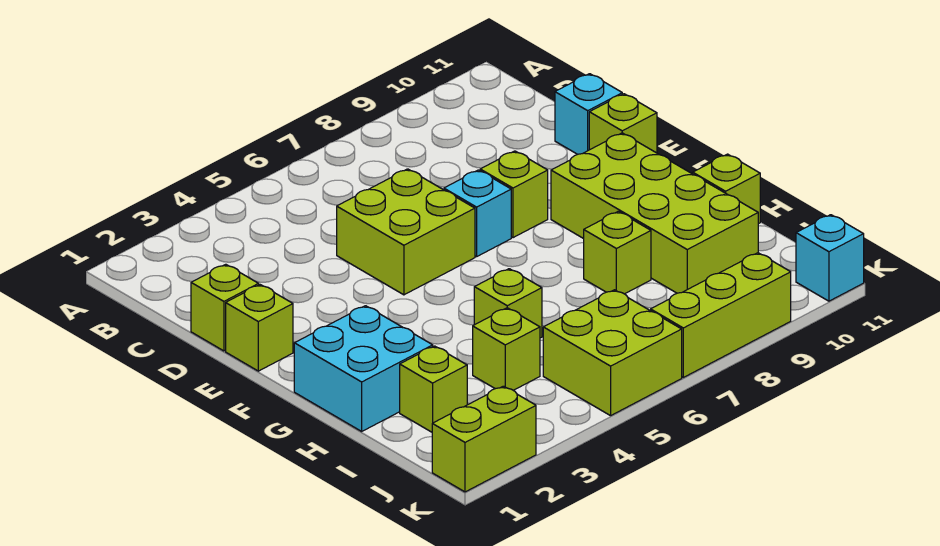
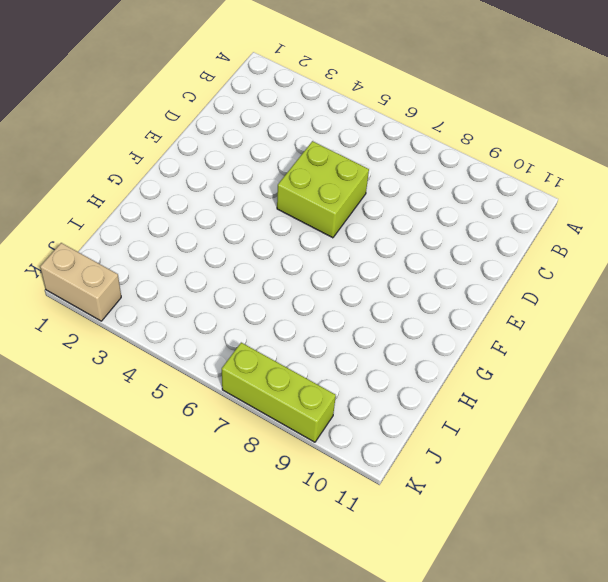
tan brick K1:K2 level 1 -> lime brick K1:K2 level 1
none -> lime brick D1 level 1
none -> cyan brick D11 level 1
none -> lime brick E1 level 1

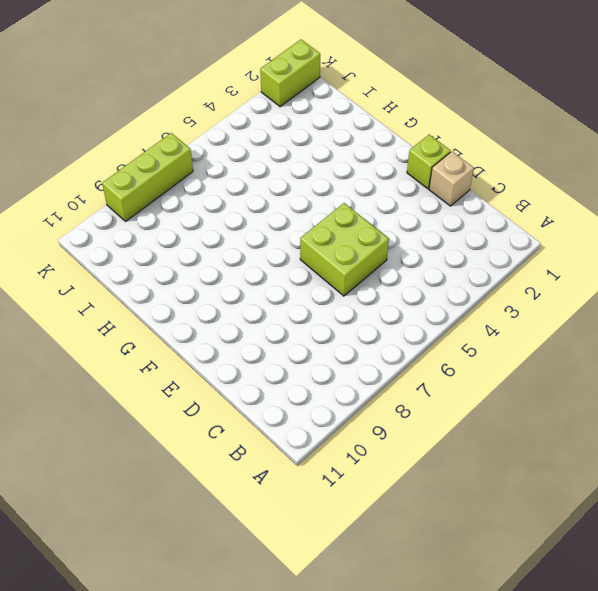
tan brick D1 level 1 -> lime brick D1 level 1
none -> cyan brick D11 level 1
none -> cyan brick E7 level 1
none -> lime brick E8 level 1

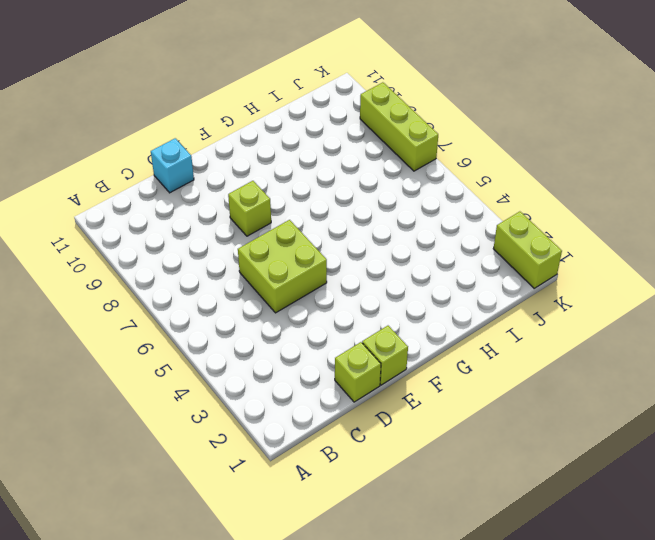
none -> cyan brick E7 level 1
none -> lime brick E11 level 1
none -> lime brick F9:I10 level 1

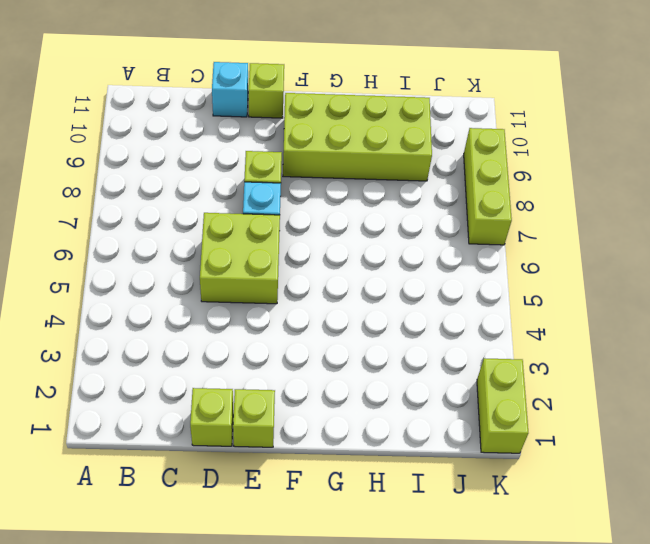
none -> cyan brick G1:H2 level 1
none -> lime brick H5 level 1
none -> lime brick H8 level 1

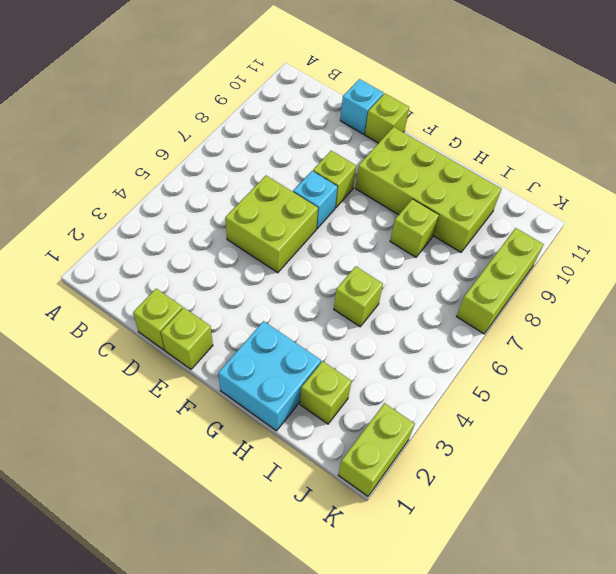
none -> lime brick H11 level 1
none -> lime brick I4 level 1
none -> lime brick J5:K6 level 1

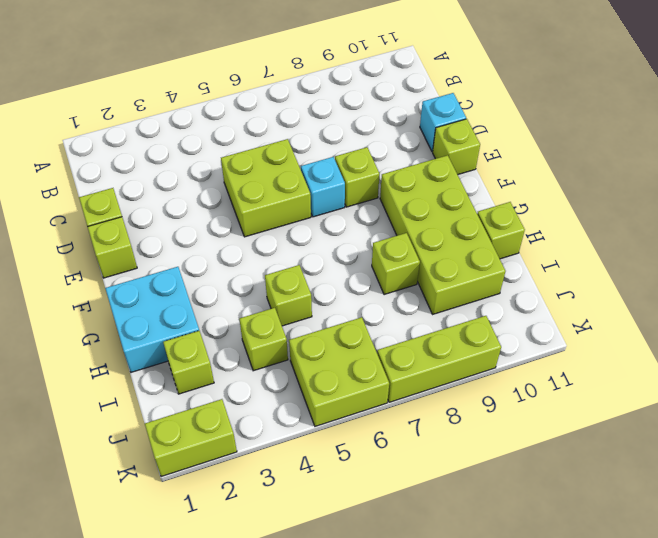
none -> cyan brick K11 level 1

